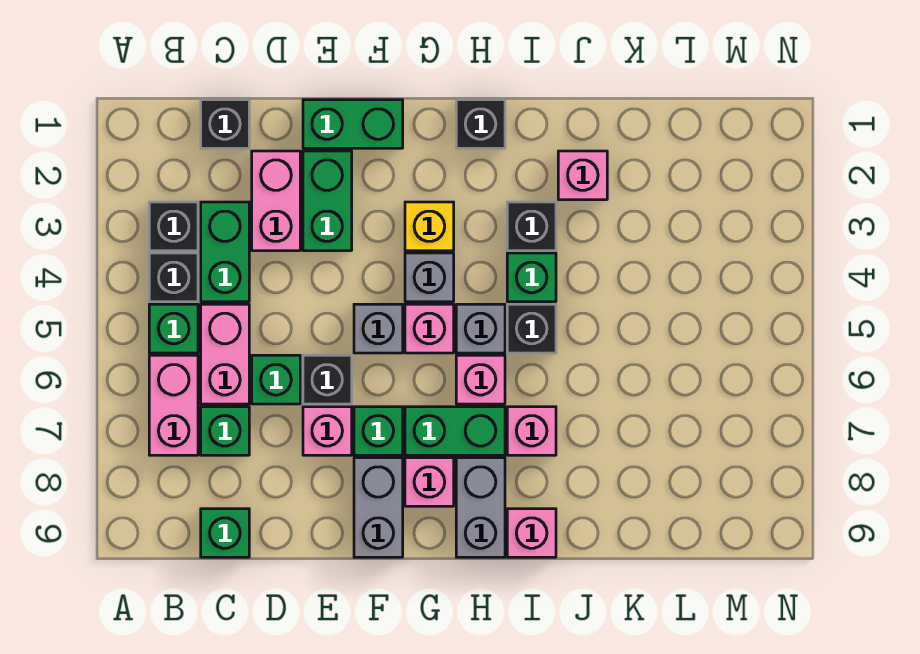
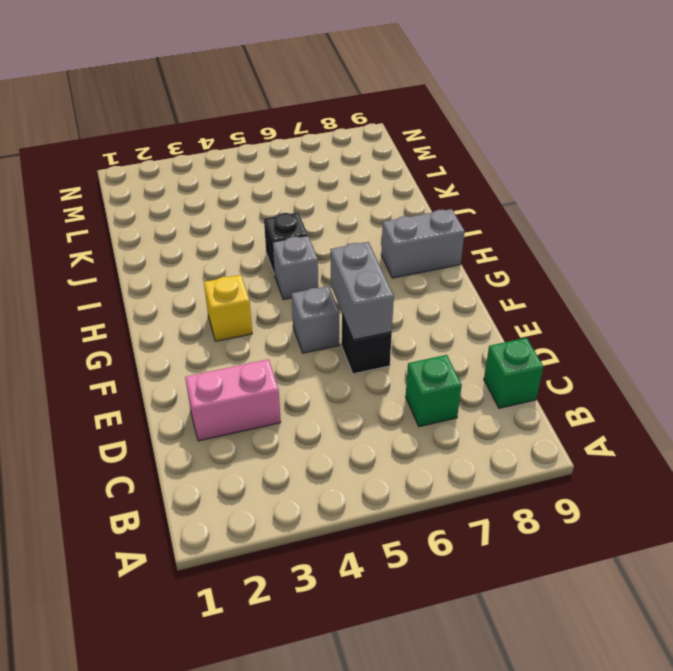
grey brick E6:F6 level 2 -> grey brick F8:F9 level 1
none -> black brick B3 level 1
none -> black brick B4 level 1
none -> green brick B5 level 1
none -> pink brick B6:B7 level 1

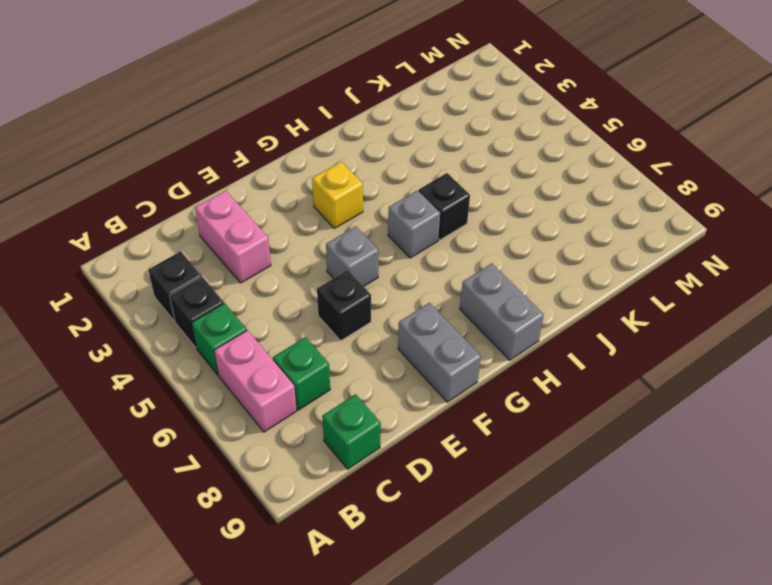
none -> black brick C1 level 1
none -> green brick C3:C4 level 1
none -> pink brick C5:C6 level 1
none -> green brick D6 level 1

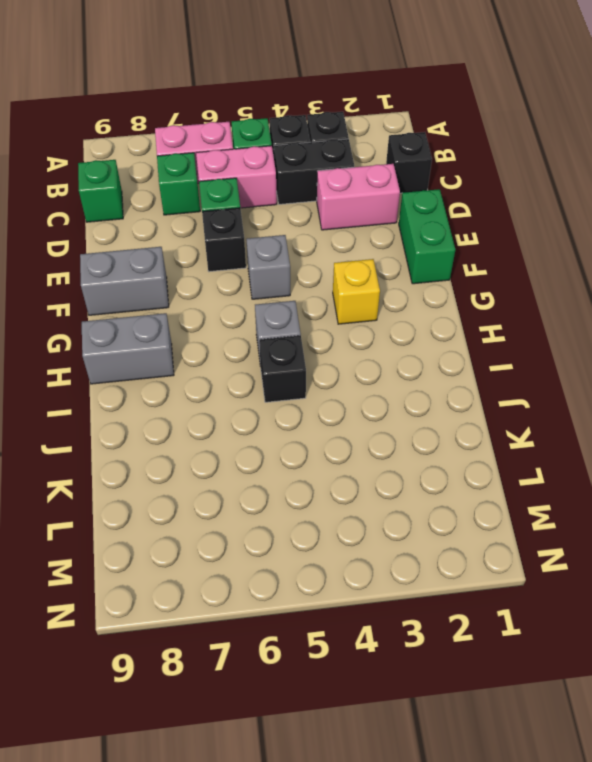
black brick C3:C4 level 1 -> green brick C3:C4 level 1
none -> green brick E2:E3 level 1
none -> pink brick E7 level 1
none -> green brick F7 level 1
none -> grey brick G4 level 1

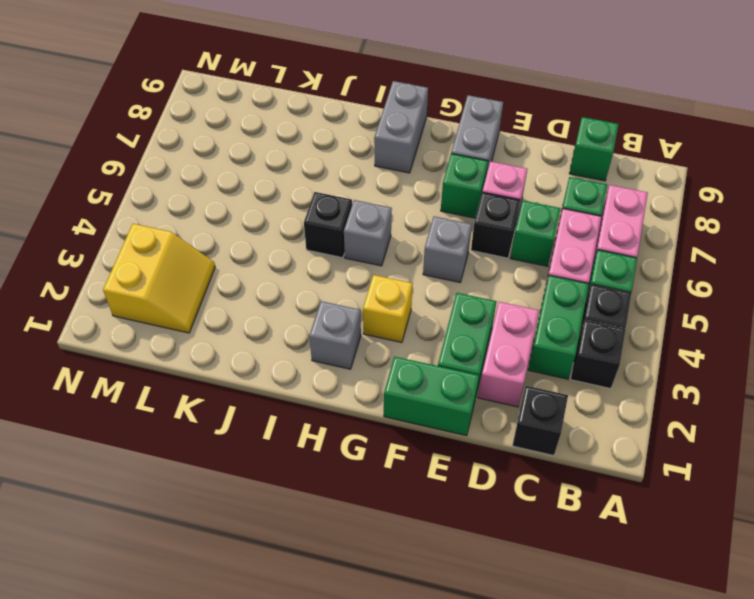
grey brick H2 level 1 -> grey brick G4 level 1
yellow slope L2:M3 level 1 top M -> none
none -> pink brick G5 level 1
none -> green brick G7:H7 level 1
none -> pink brick G8 level 1
none -> black brick H1 level 1

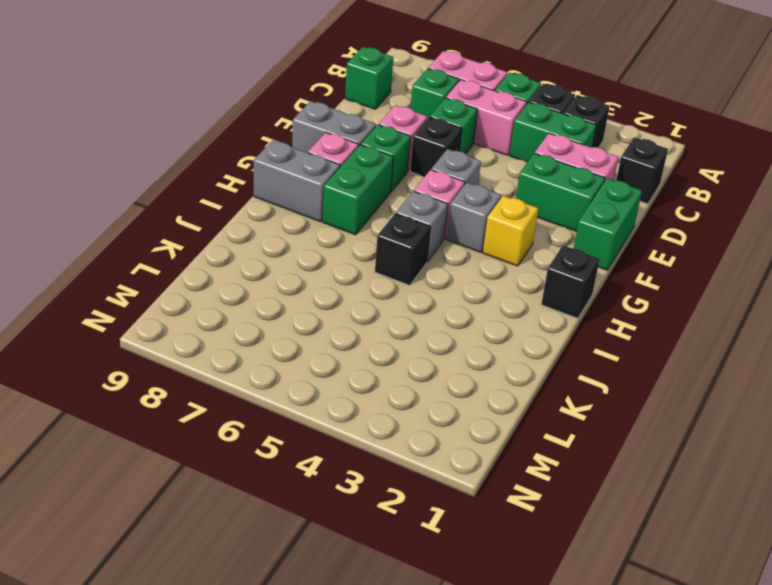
none -> pink brick H6 level 1
none -> black brick I3 level 1
none -> green brick I4 level 1
none -> pink brick I7 level 1

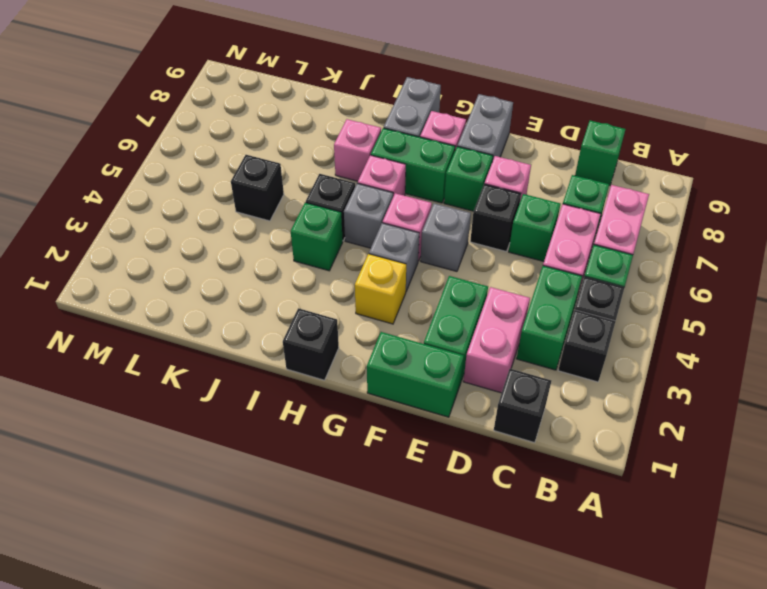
black brick K5 level 1 -> black brick I3 level 1
none -> pink brick I9 level 1
none -> pink brick J2 level 1

